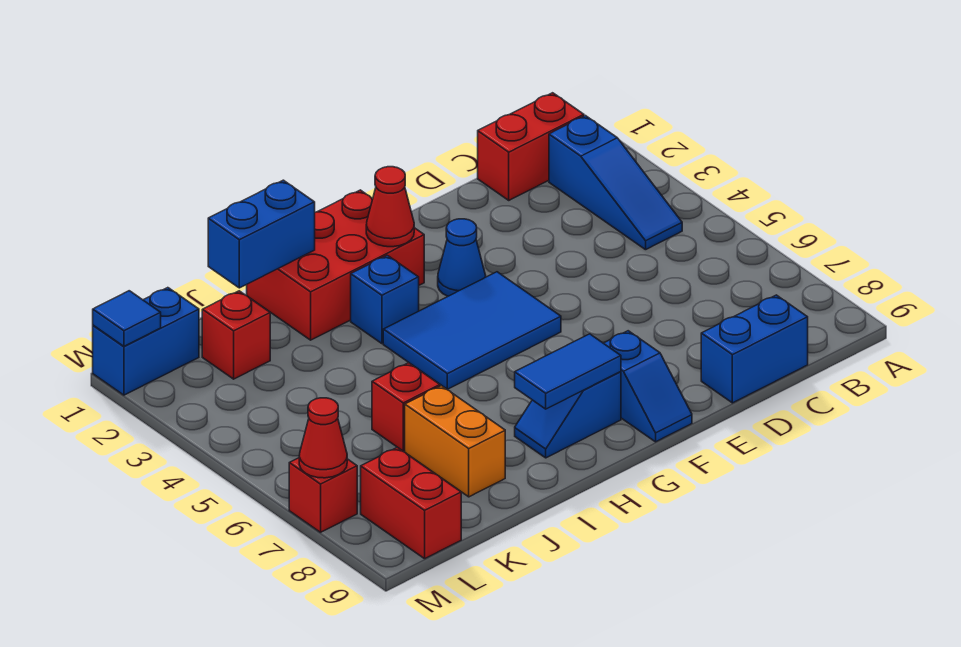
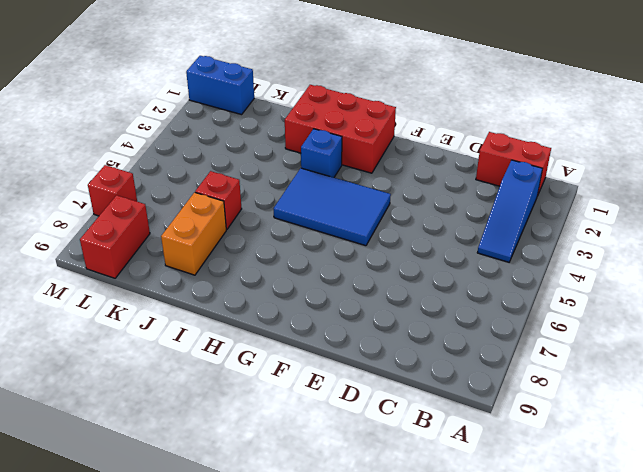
none -> blue brick C9:D9 level 1
none -> blue cone F3 level 1
none -> blue slope F8:F9 level 1 top 8

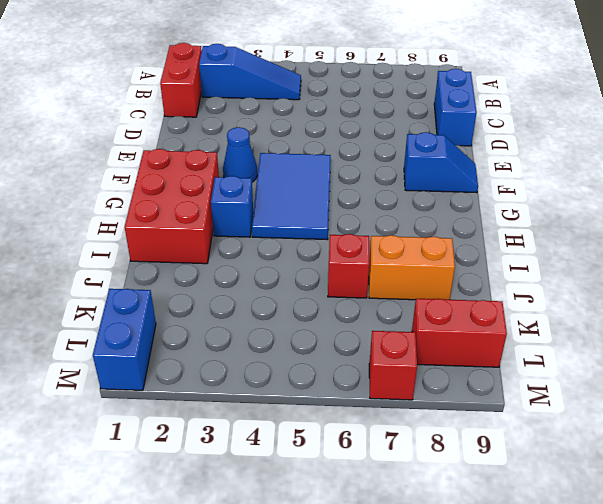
none -> blue slope G8:H8 level 1 top G
none -> red brick K2 level 1
none -> red cone G2 level 2

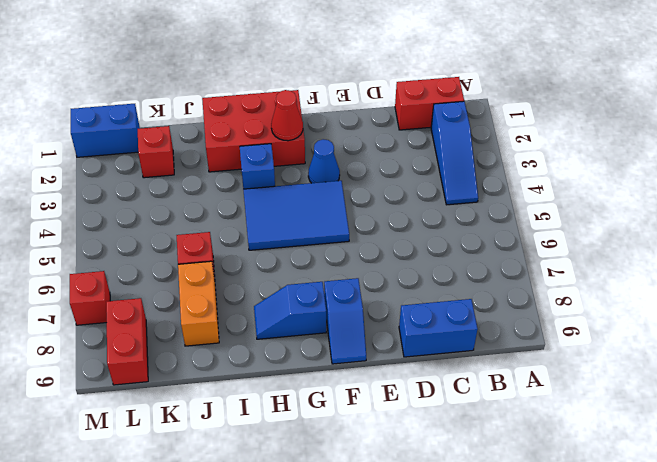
none -> blue tile G8:H8 level 2
none -> blue brick I1:J1 level 2
none -> blue tile M1 level 2

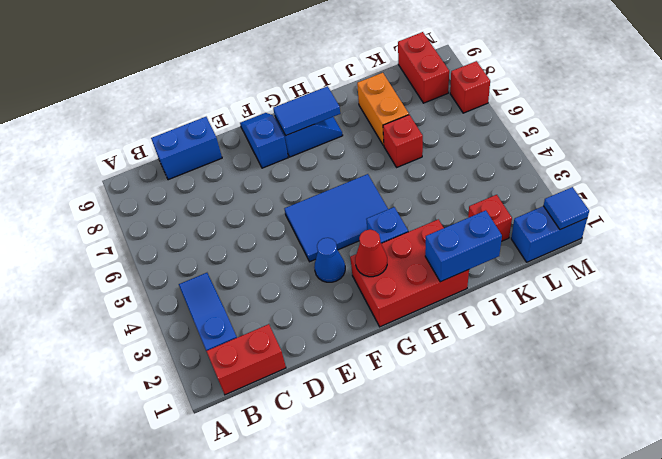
none -> red cone M7 level 2

